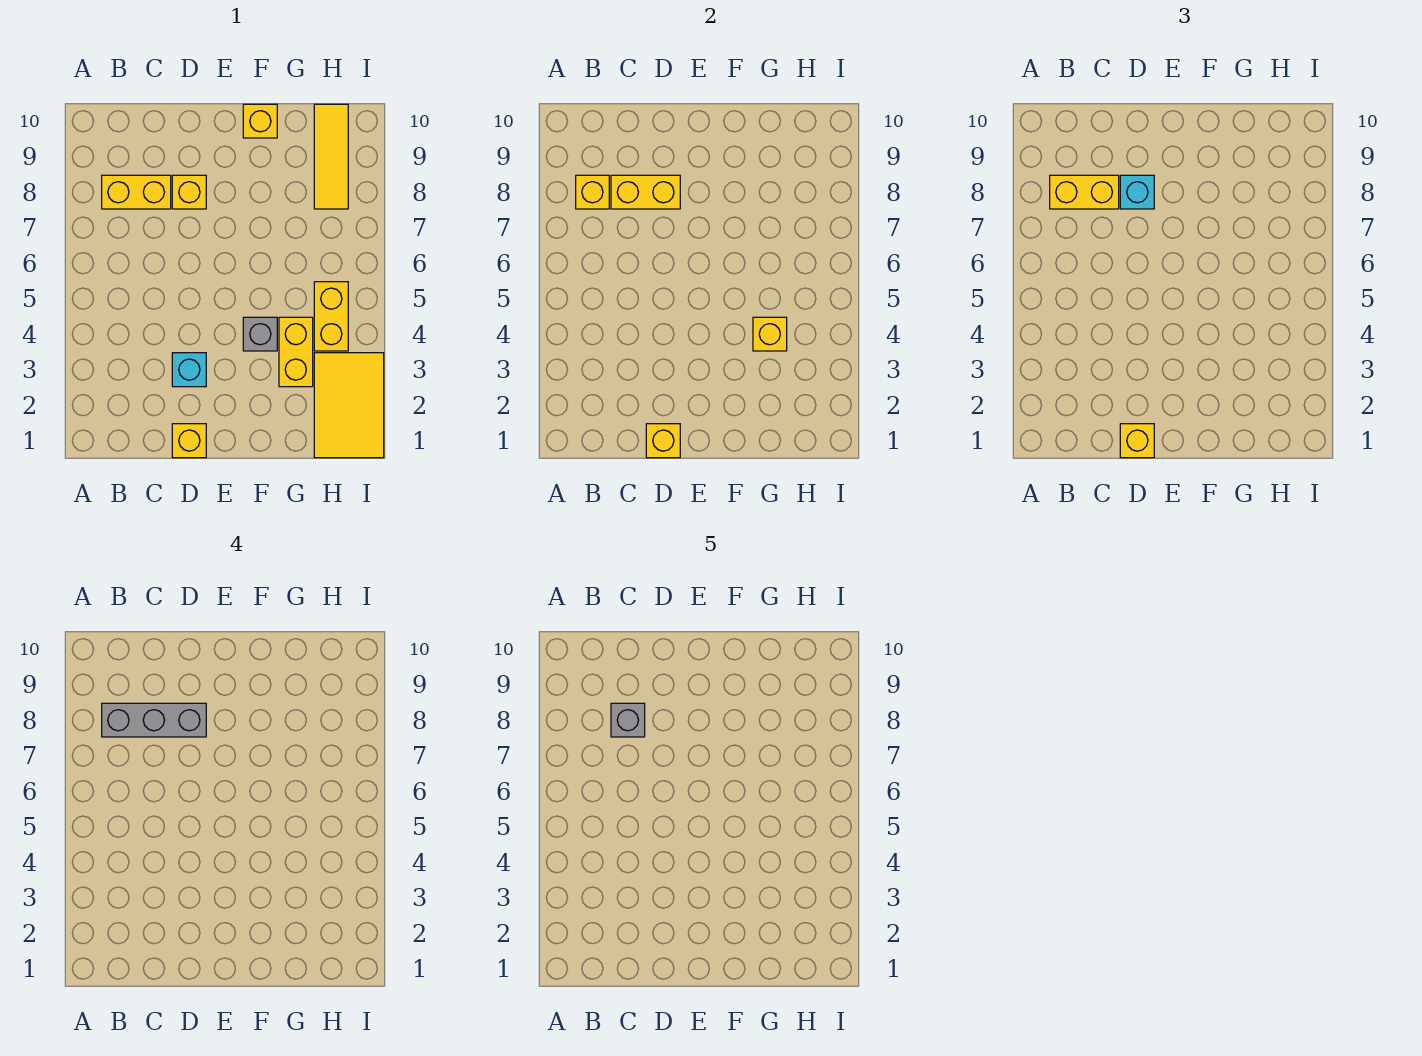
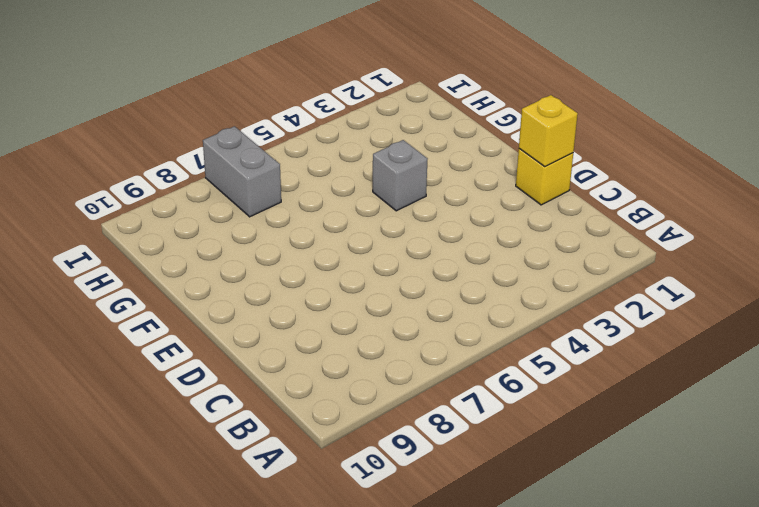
grey brick H7:I7 level 1 -> none
none -> yellow brick B8:C8 level 1
none -> cyan brick D3 level 1
none -> yellow brick D8 level 1

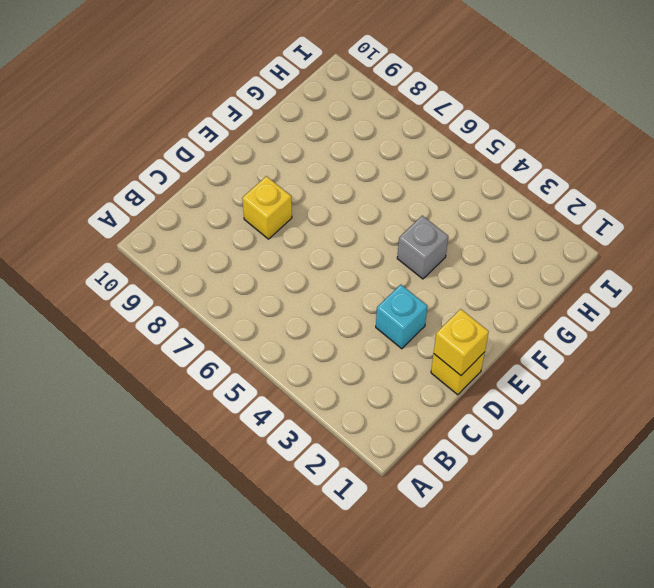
none -> yellow brick B8:C8 level 1
none -> yellow brick F10 level 1
none -> yellow brick G3:G4 level 1

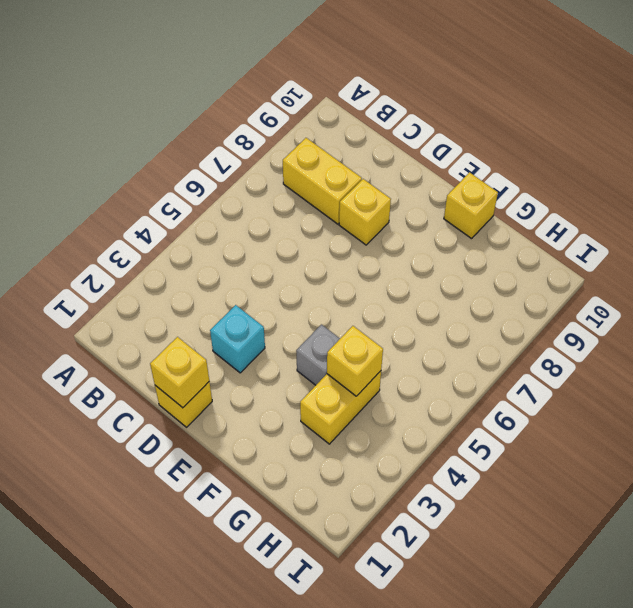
none -> yellow tile H1:I3 level 1
none -> yellow brick H4:H5 level 1
none -> yellow tile H8:H10 level 1

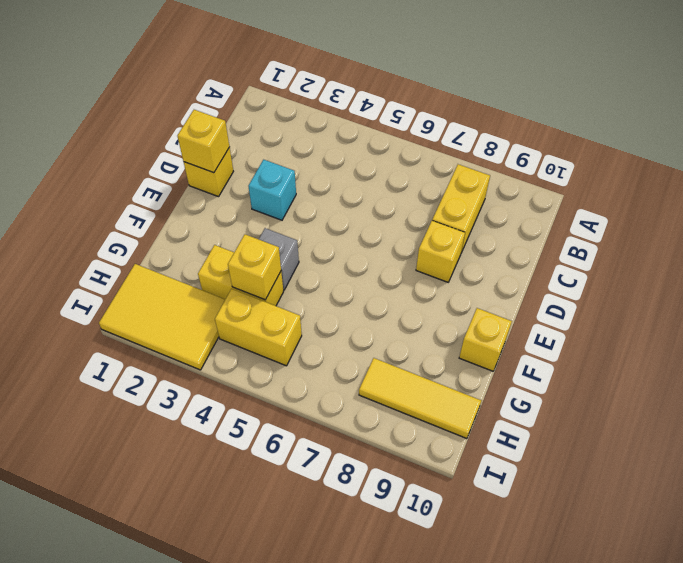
none -> yellow brick B8 level 2
none -> yellow brick C8:D8 level 2
none -> yellow brick B8:C8 level 3

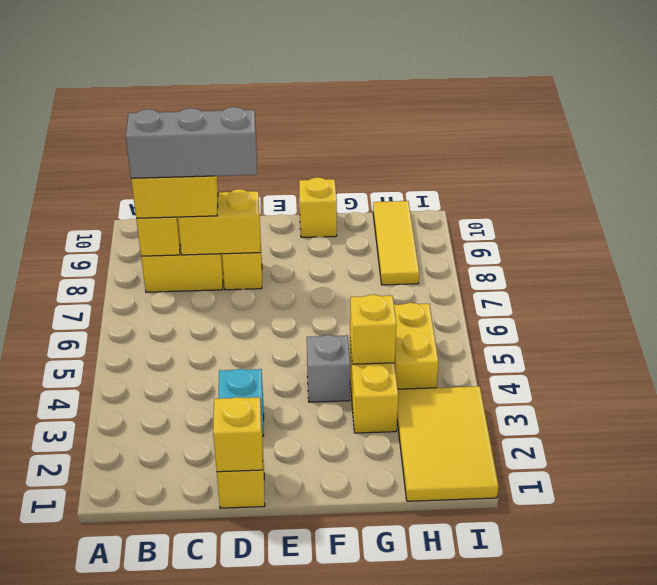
none -> yellow brick D1 level 3
none -> cyan brick D8 level 3
none -> grey brick C8 level 5

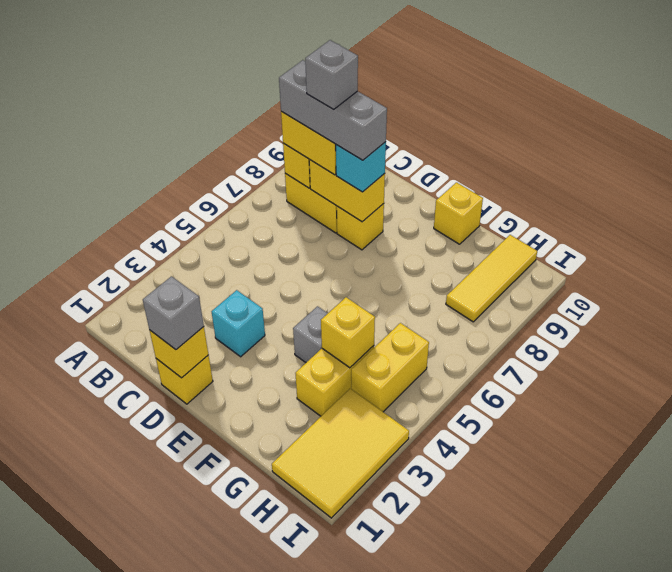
grey brick D1 level 3 -> yellow brick D1 level 3

